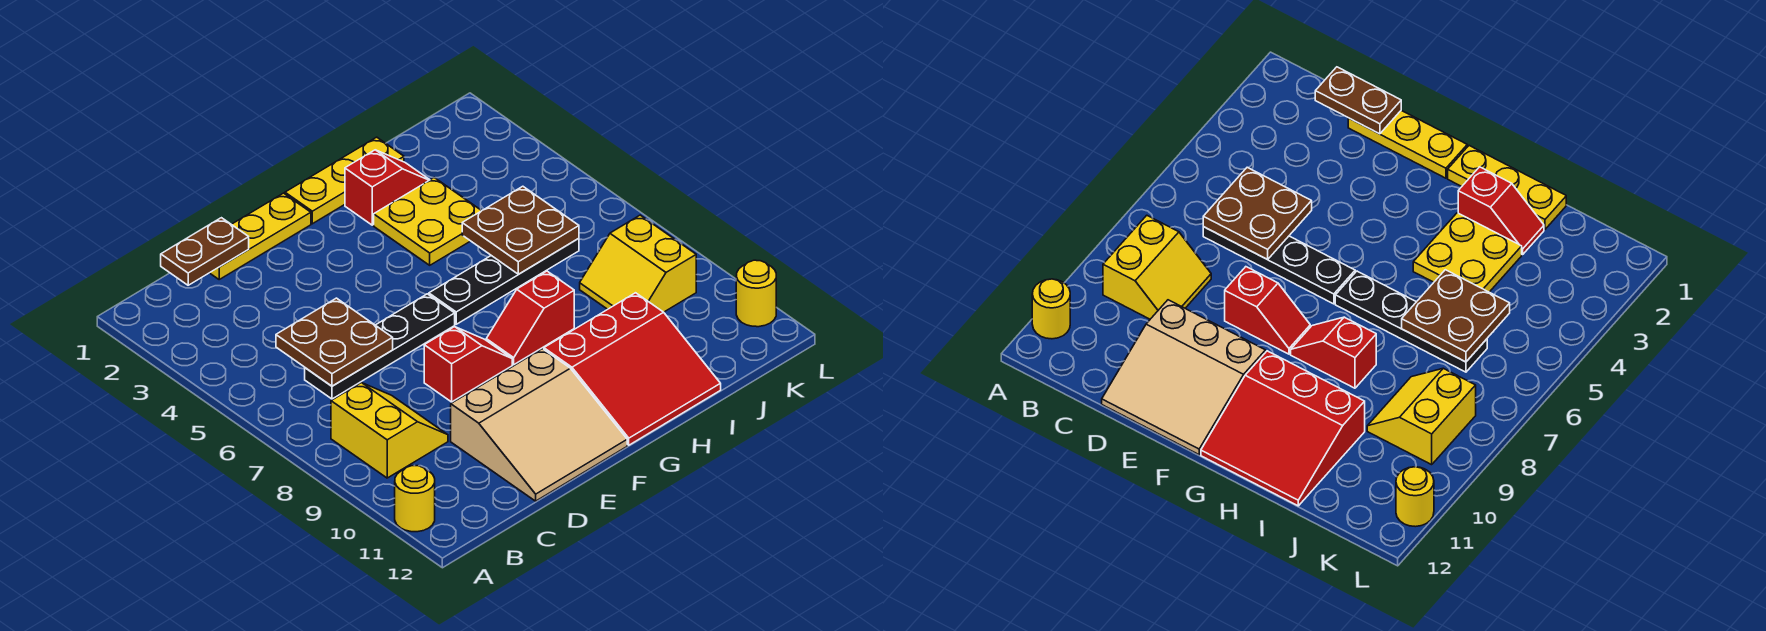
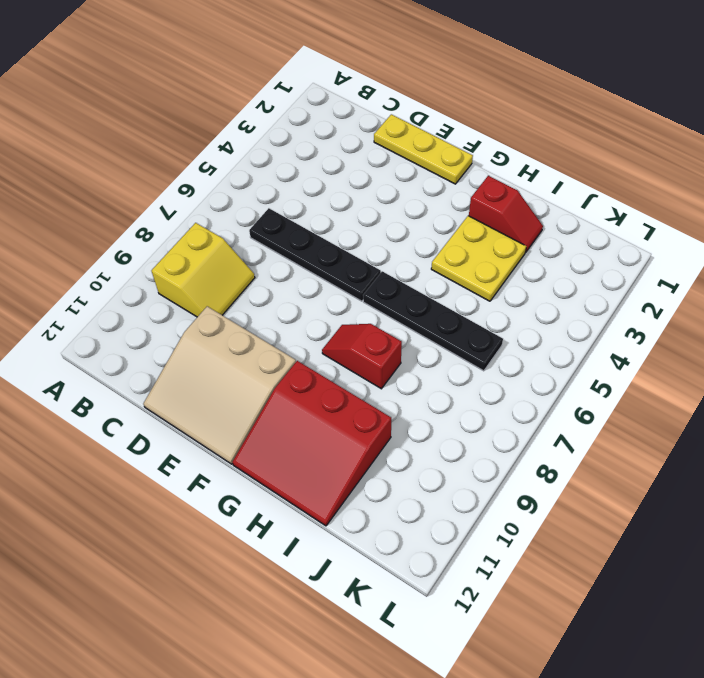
none -> yellow round brick A11 level 1
none -> red slope E8:F8 level 1 top E
none -> yellow plate G1:I1 level 1

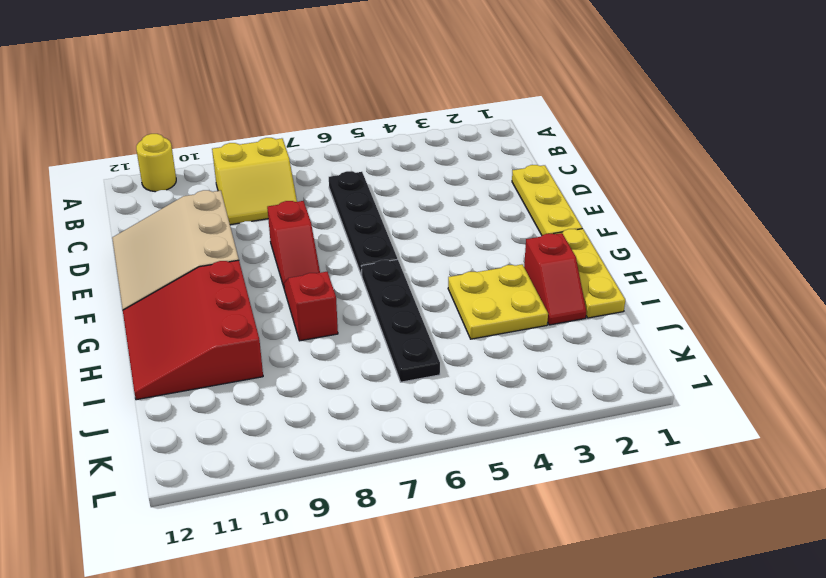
none -> yellow slope J8:K9 level 1 top K
none -> yellow round brick L11 level 1
none -> brown plate C1:D1 level 2

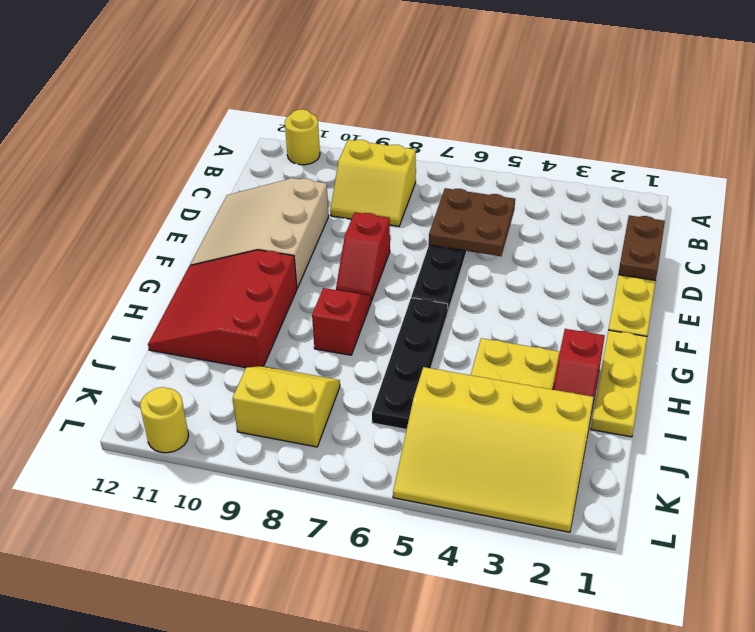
yellow slope J2:L5 level 1 top J -> none
none -> brown plate I5:J6 level 2

